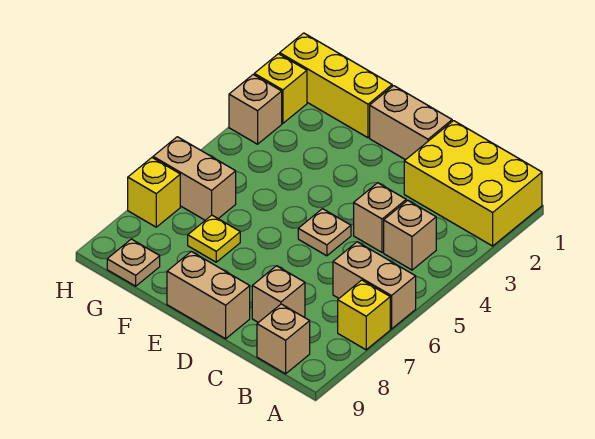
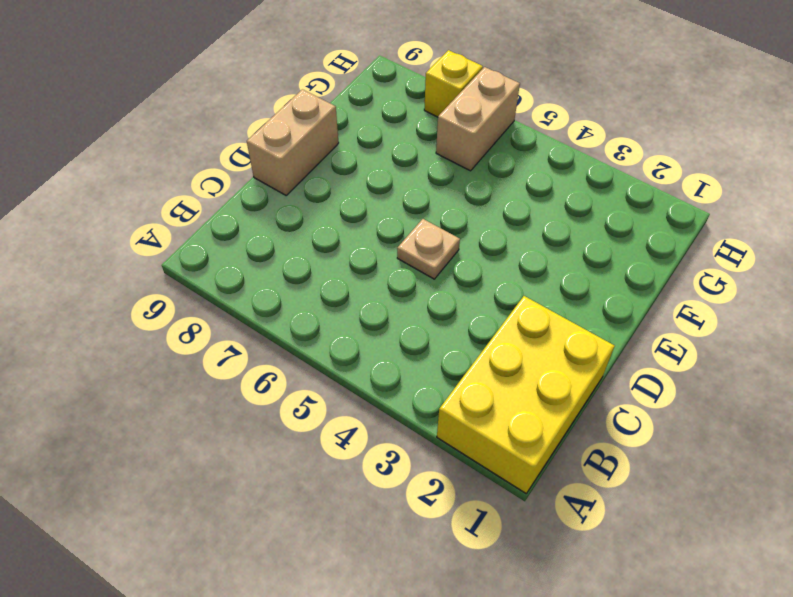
none -> tan brick A6:B6 level 1
none -> yellow brick A7 level 1
none -> tan brick B4 level 1

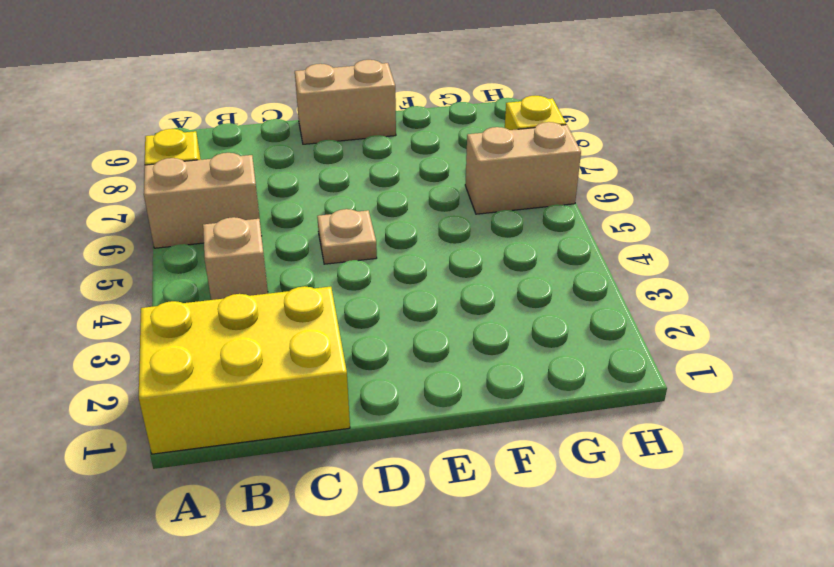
none -> tan brick B9 level 1
none -> tan brick C4 level 1
none -> tan brick C8 level 1

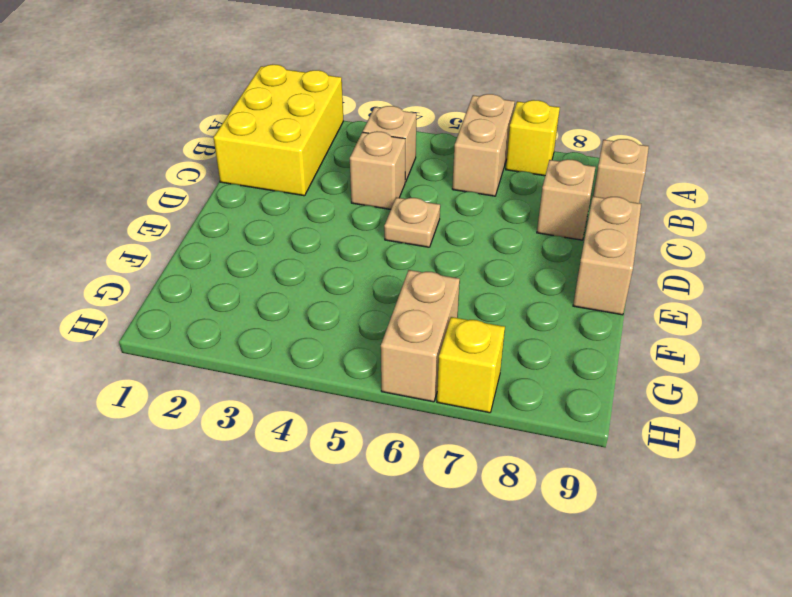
none -> tan brick D1:E1 level 1
none -> yellow brick F1:H1 level 1
none -> yellow plate F7 level 1

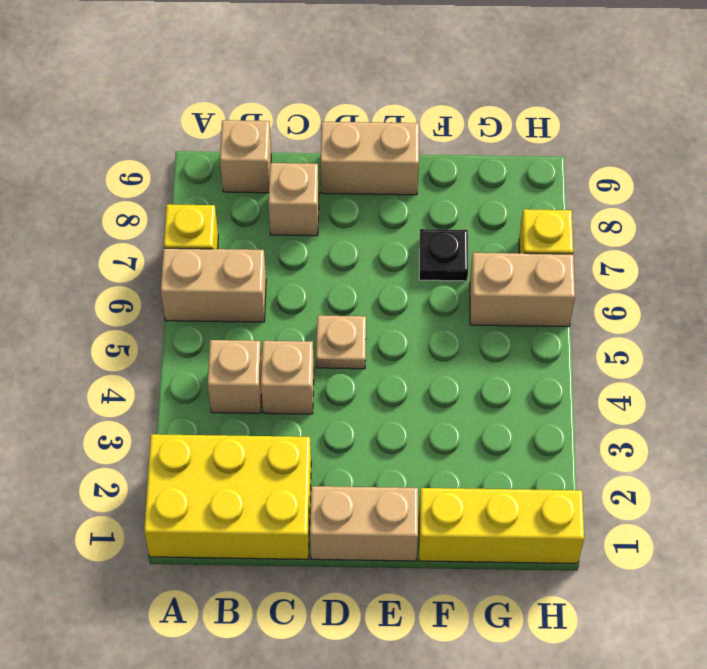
black plate F7 level 1 -> yellow plate F7 level 1
none -> tan plate G9 level 1
none -> yellow brick H2 level 1
none -> tan brick H3 level 1

